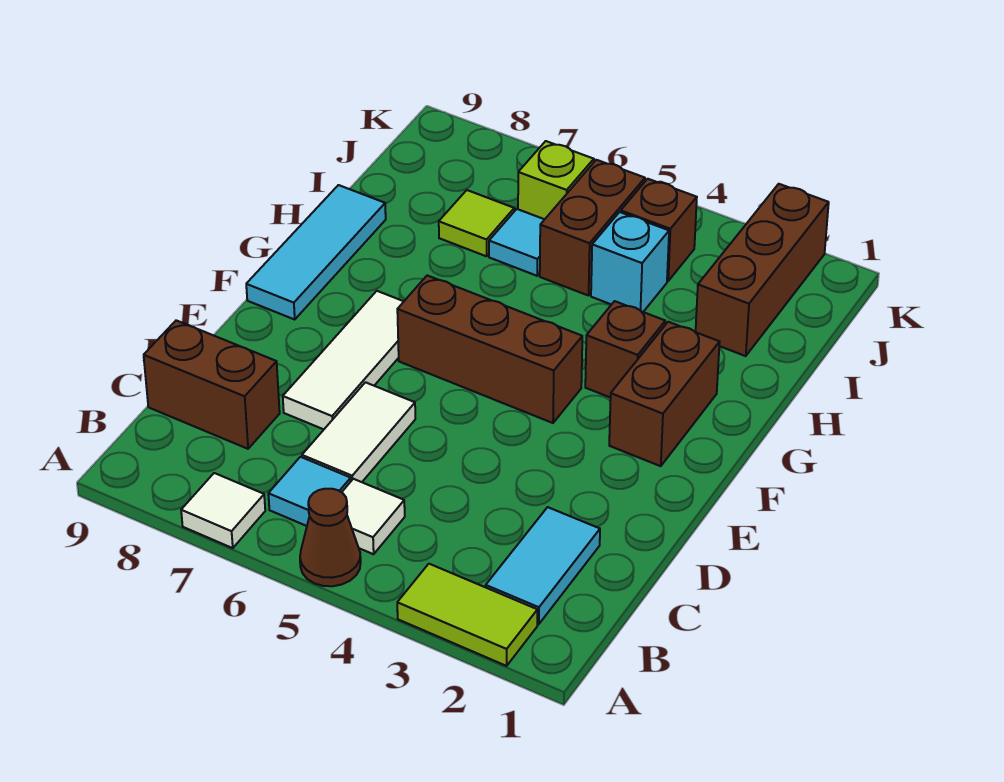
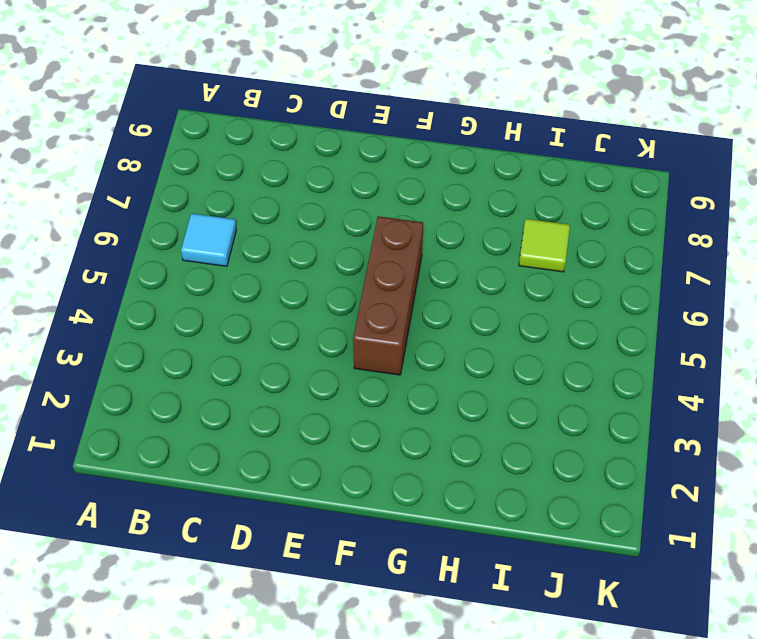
none -> lime tile A2:A3 level 1
none -> brown cone A5 level 1
none -> white tile A7 level 1

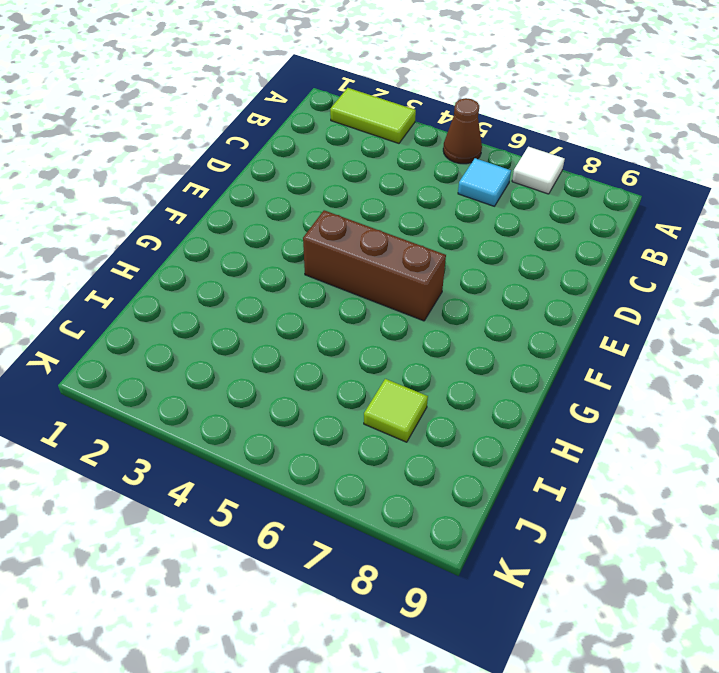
none -> cyan tile B2:C2 level 1
none -> white tile B5 level 1
none -> white tile C6:D6 level 1

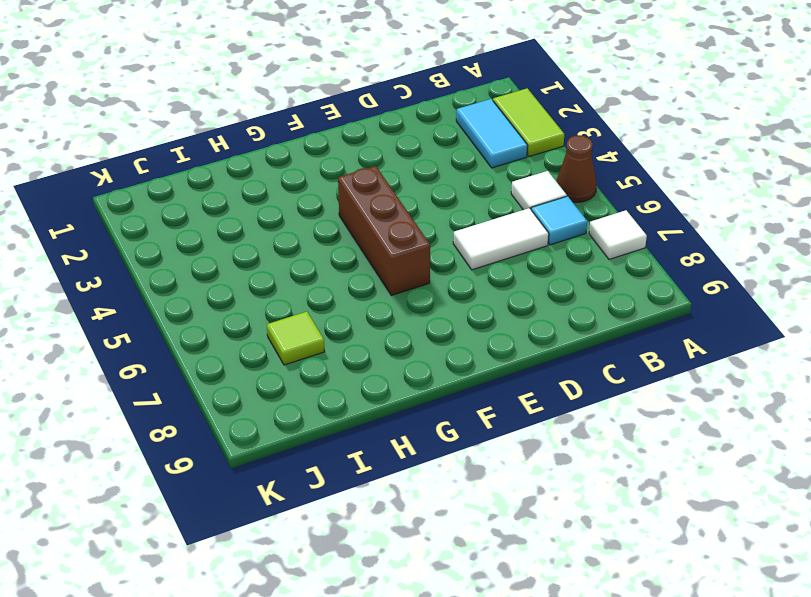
cyan tile B2:B3 level 1 -> cyan tile B2:C2 level 1
none -> brown brick C8:C9 level 1
none -> white tile D7:F7 level 1
none -> brown brick F2:G2 level 1

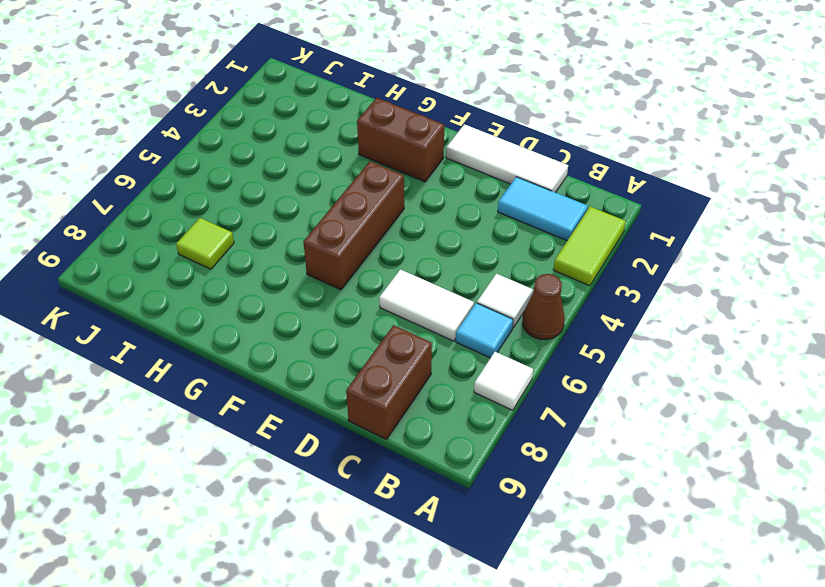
white tile C1:E1 level 1 -> white tile D7:F7 level 1
none -> cyan tile F9:H9 level 1
none -> brown brick G3 level 1
none -> brown brick I2:K2 level 1

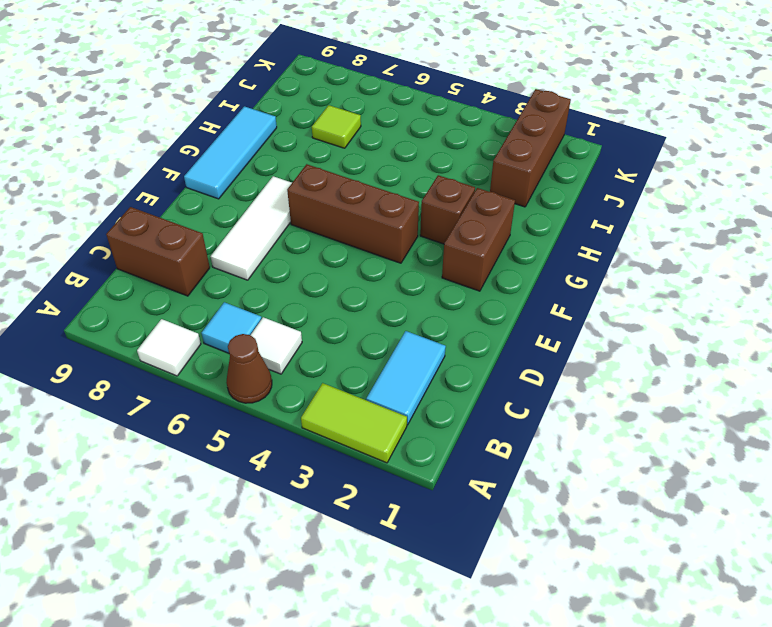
none -> white tile C6:D6 level 1
none -> cyan brick I4 level 1
none -> brown brick I5:J5 level 1

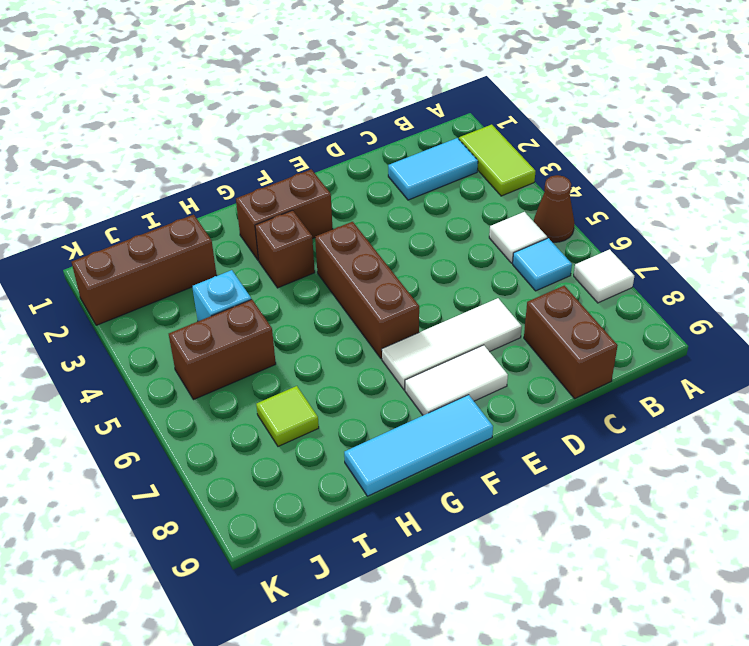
white tile E8:F8 level 1 -> white tile C6:D6 level 1
none -> cyan tile I6 level 1
none -> brown brick J4 level 1
none -> lime brick J6 level 1

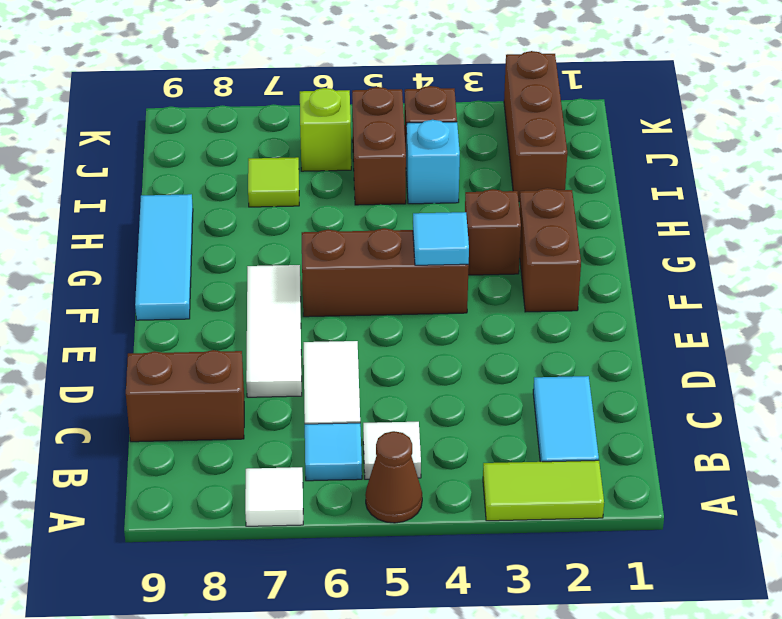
cyan tile F4 level 2 -> cyan tile I6 level 1

